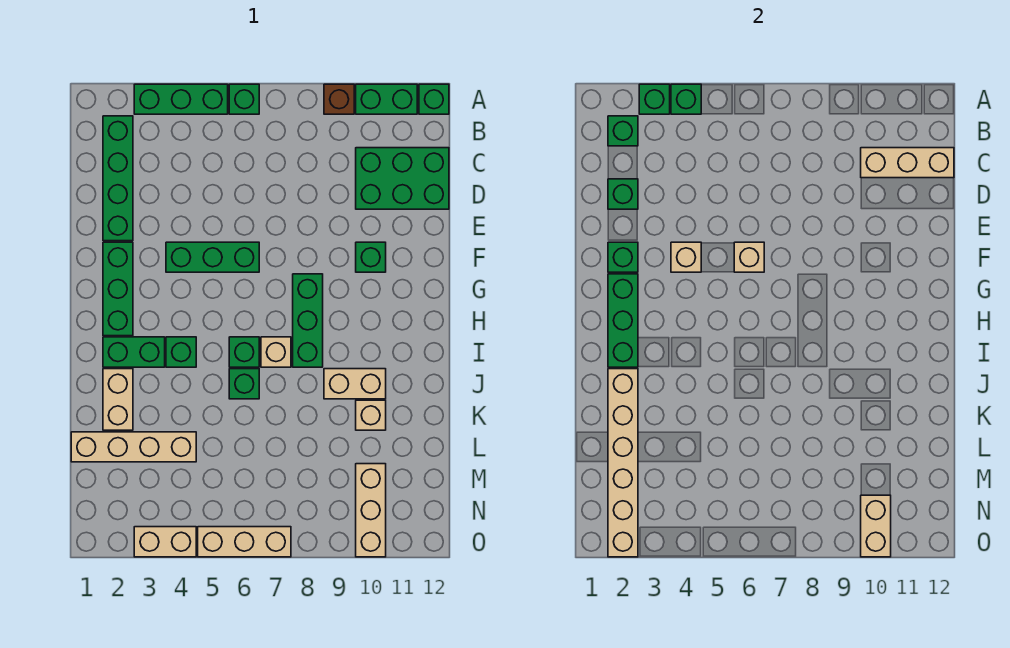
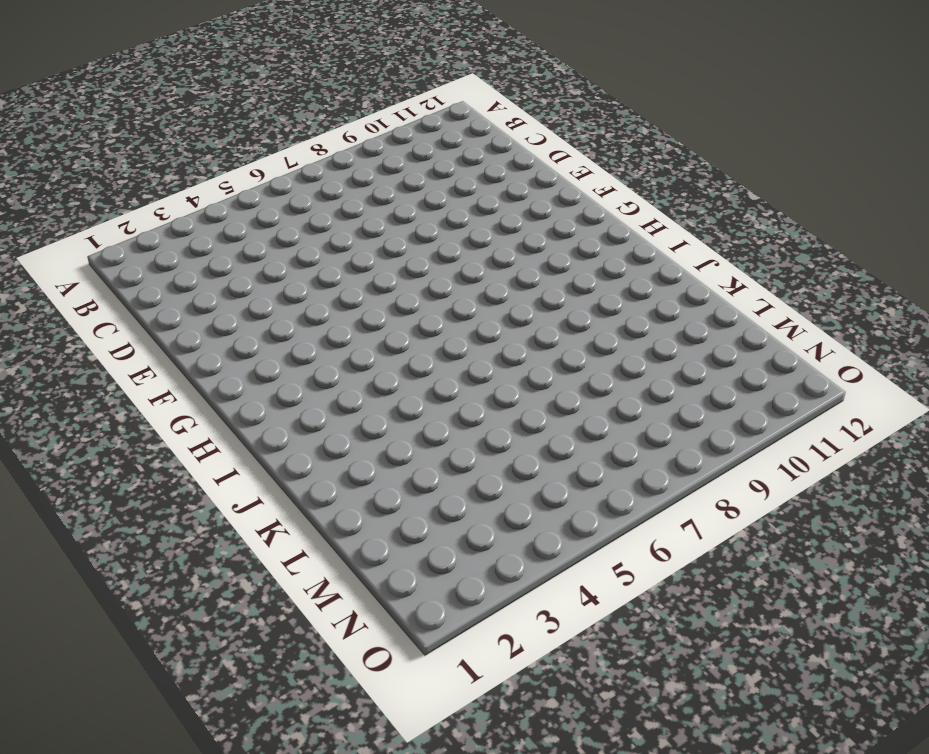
none -> green brick A3:A5 level 1
none -> green brick A6 level 1
none -> brown brick A9 level 1
none -> green brick A10:A11 level 1

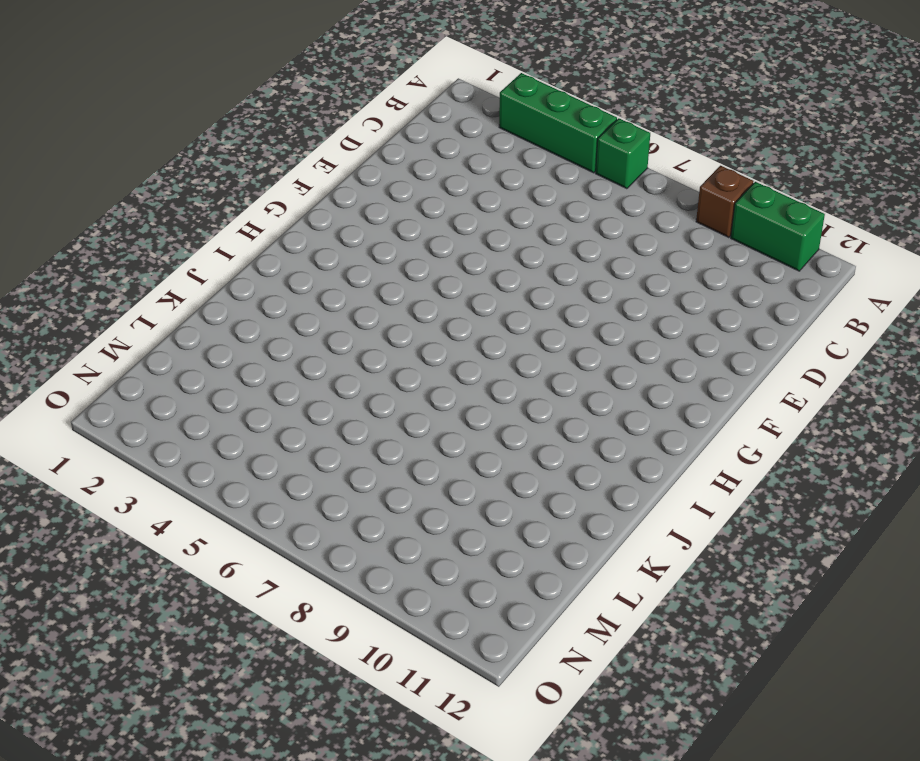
none -> green brick A12 level 1
none -> green brick B2:E2 level 1
none -> green brick C10:D12 level 1
none -> green brick F2:H2 level 1

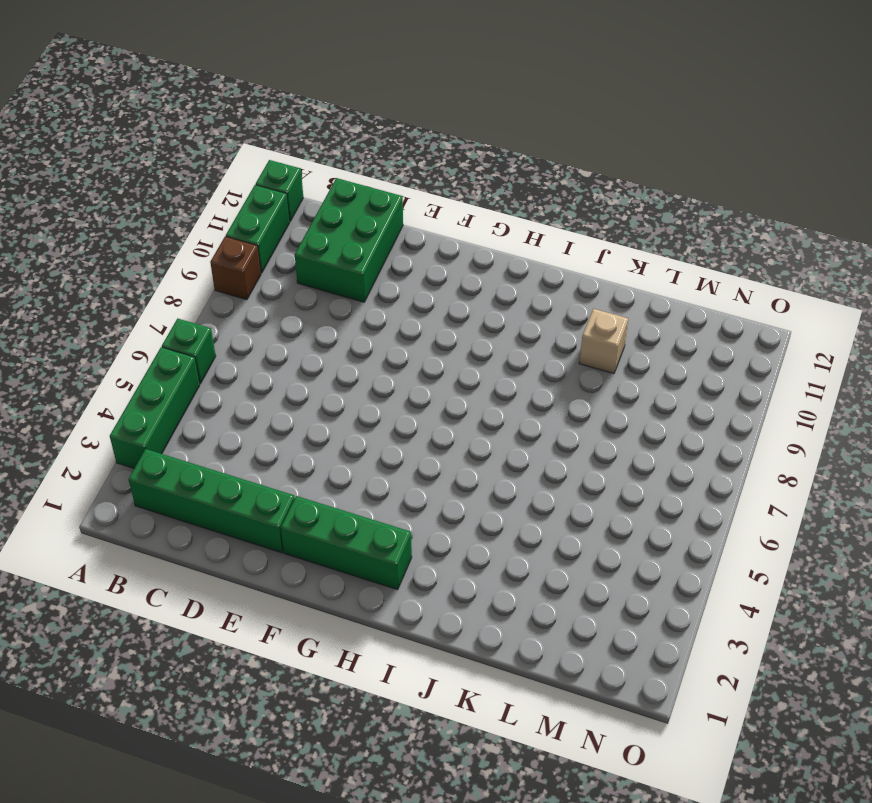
none -> green brick F4:F6 level 1
none -> green brick F10 level 1
none -> green brick G8:I8 level 1
none -> green brick I2:I3 level 1

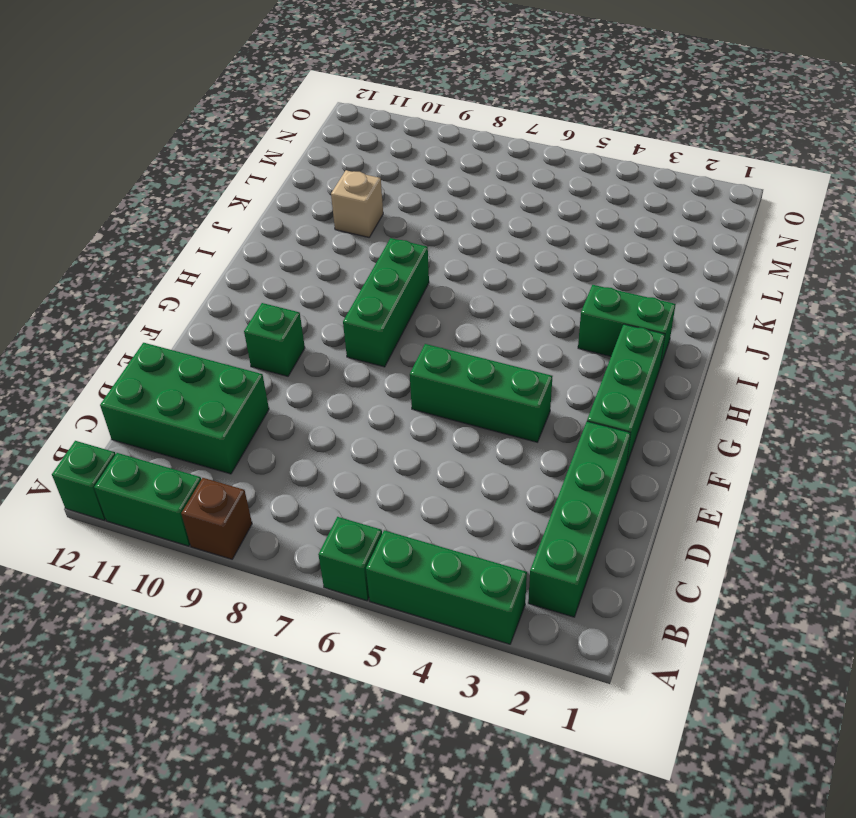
none -> green brick I4 level 1
none -> green brick I6 level 1
none -> tan brick I7 level 1
none -> tan brick J2:K2 level 1

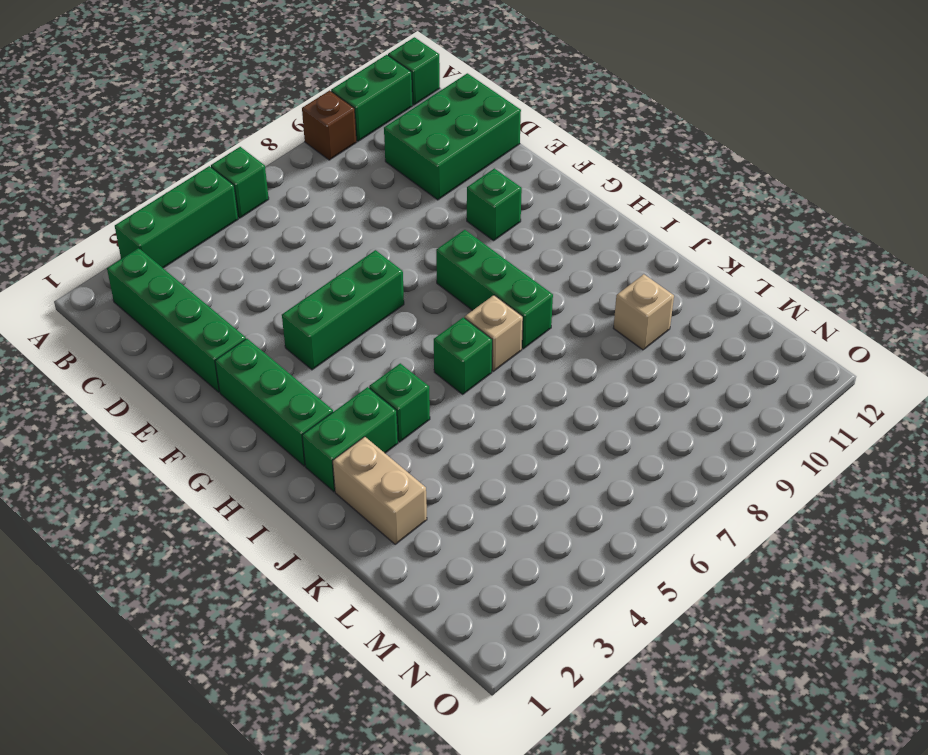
none -> green brick J6 level 1
none -> tan brick J9:J10 level 1
none -> tan brick L1:L4 level 1
none -> tan brick M10:O10 level 1

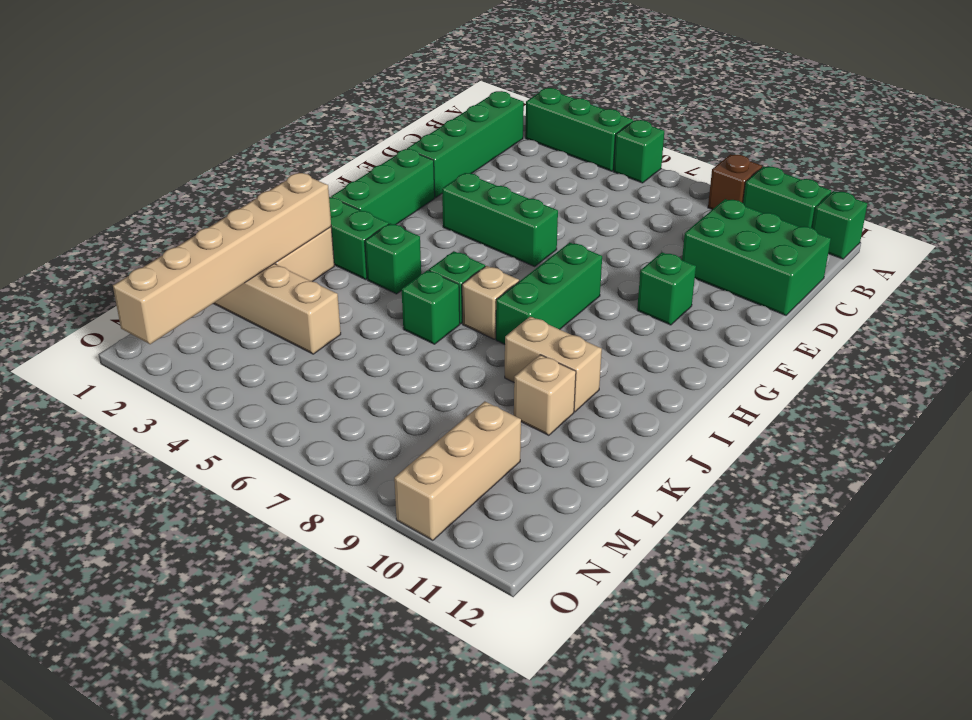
none -> tan brick O3:O4 level 1
none -> tan brick O5:O7 level 1
none -> green brick A3 level 2
none -> green brick A4 level 2

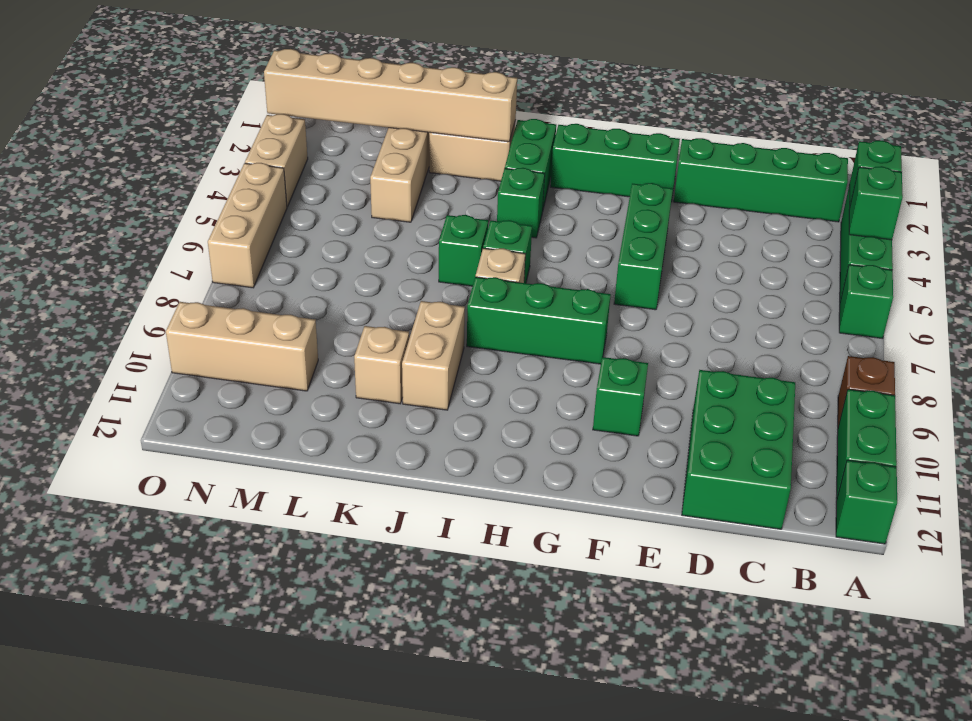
none -> green brick B2 level 2
none -> tan brick C10:C12 level 2
none -> green brick D2 level 2
none -> green brick F2 level 2

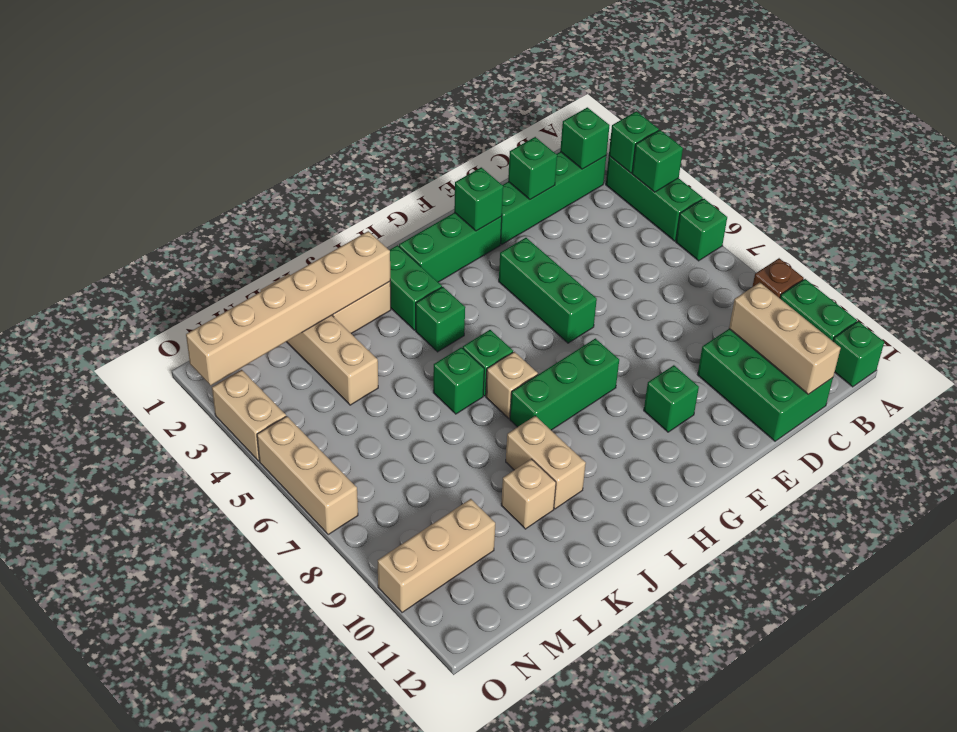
none -> tan brick F4 level 2
none -> tan brick F6 level 2
none -> green brick G2:I2 level 2
none -> tan brick N10:O10 level 2

